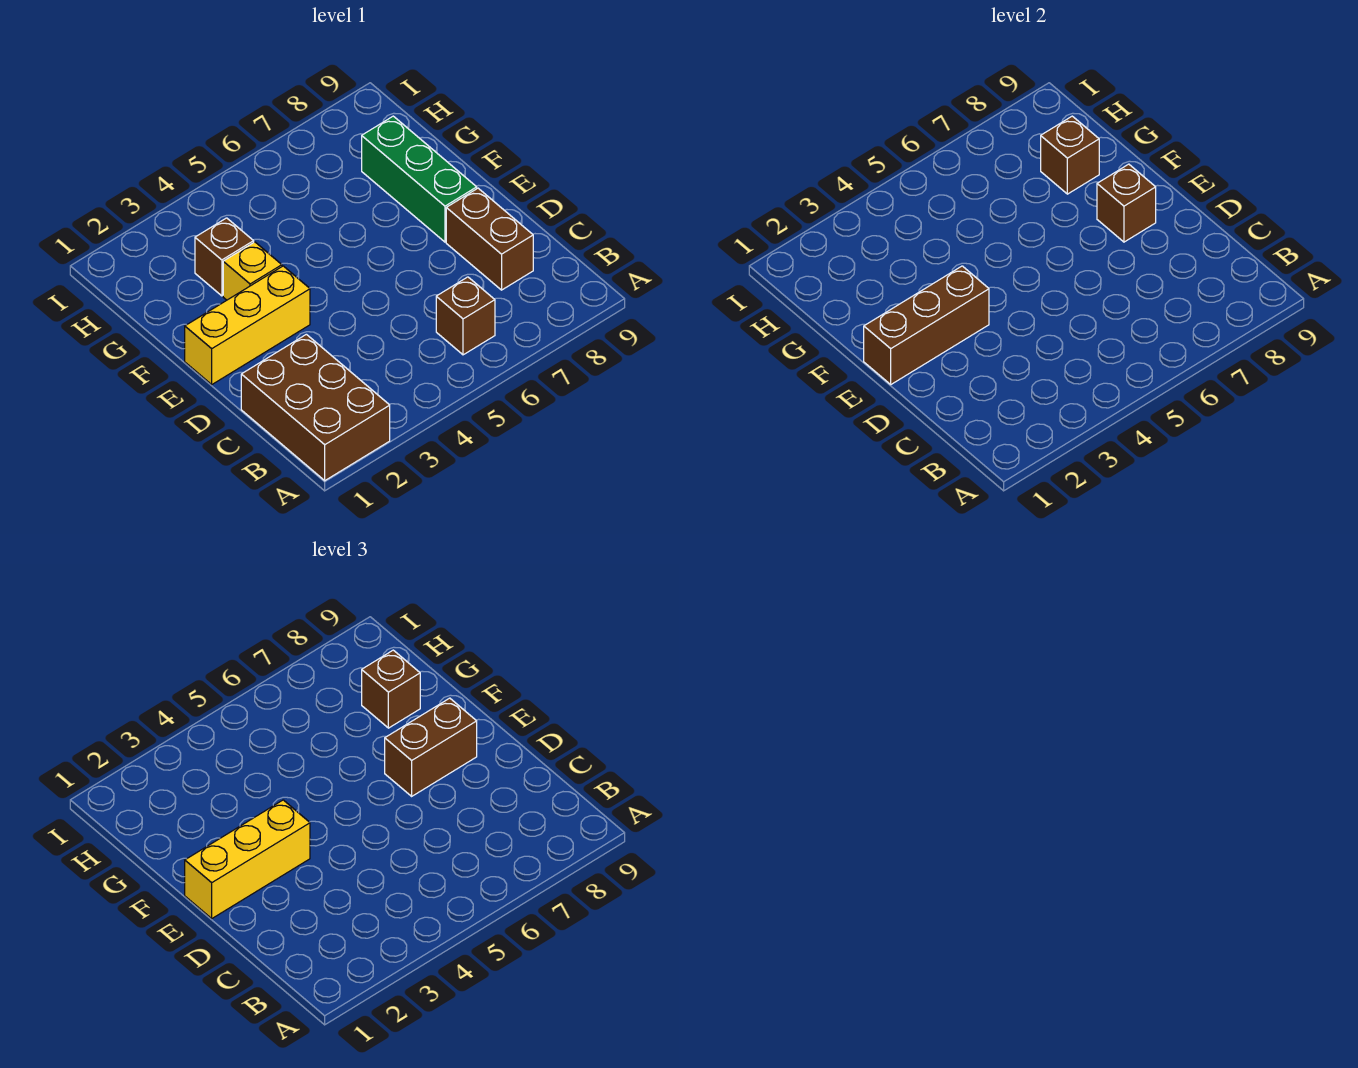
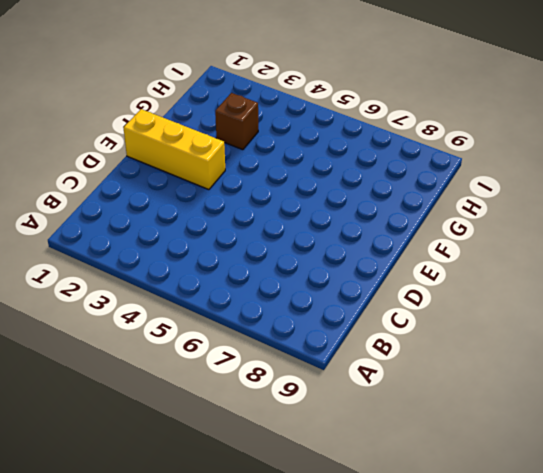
none -> brown brick A1:C2 level 1
none -> brown brick B6 level 1
none -> brown brick C8:D8 level 1

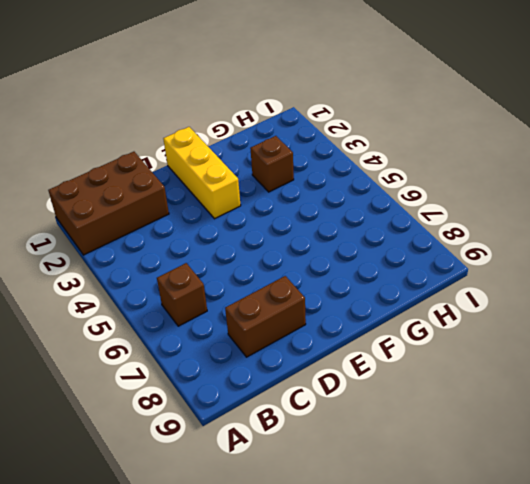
none -> green brick E8:G8 level 1
none -> yellow brick F3 level 1
none -> brown brick E1:E3 level 2

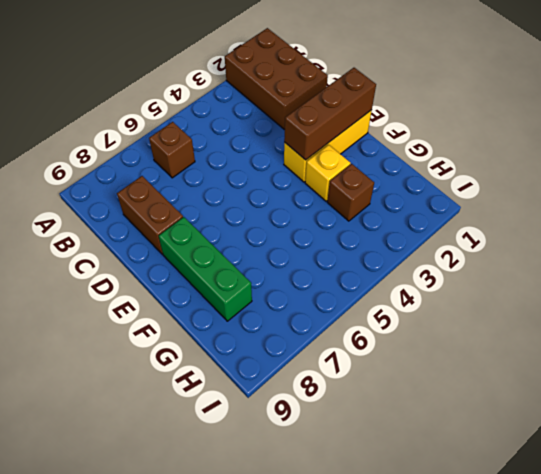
none -> brown brick E8 level 2
none -> brown brick G8 level 2
none -> yellow brick E1:E3 level 3

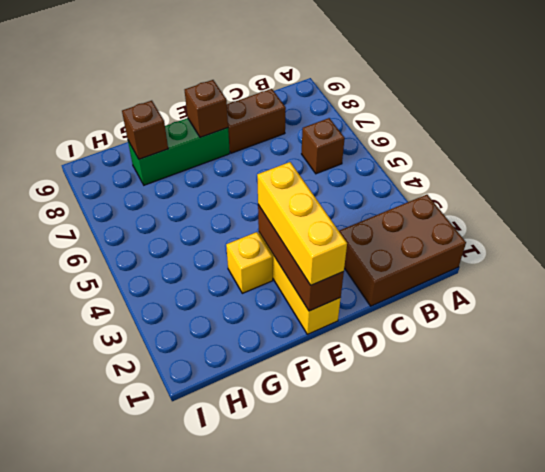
none -> brown brick G3 level 1
none -> brown brick E7:E8 level 3
none -> brown brick G8 level 3

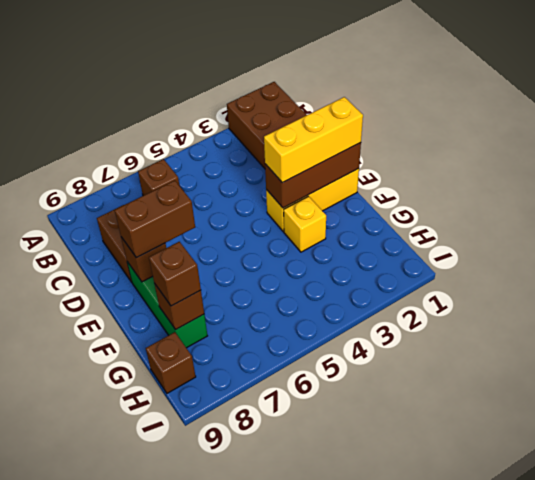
brown brick H9 level 1 -> brown brick G3 level 1

